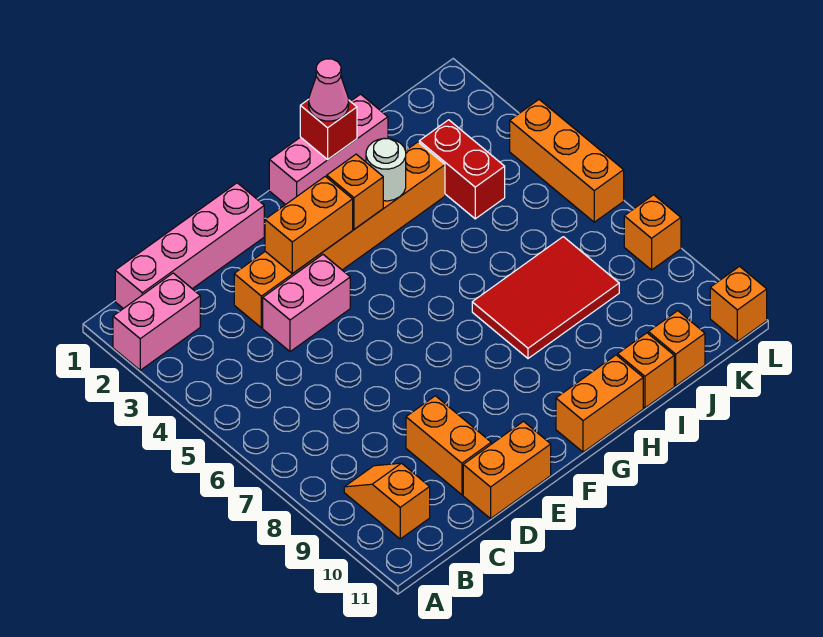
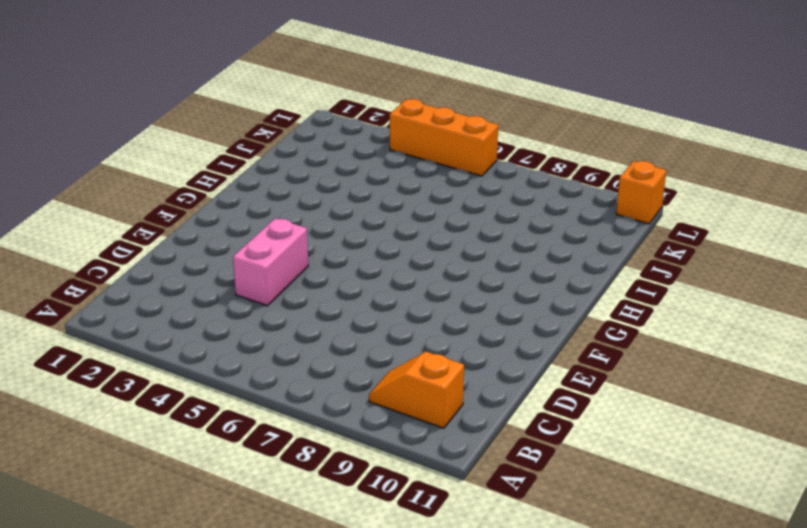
none -> pink brick A2:B2 level 1
none -> pink brick B1:E1 level 1
none -> orange brick D3:I3 level 1

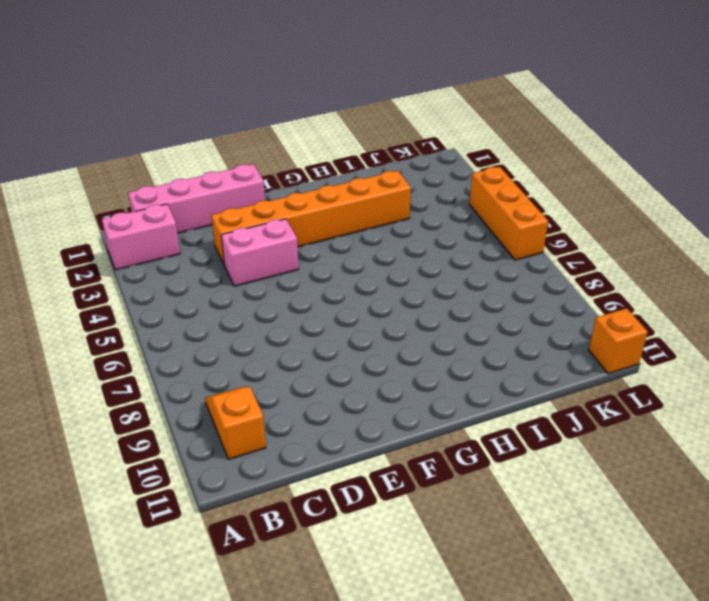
none -> orange brick D9:D10 level 1
none -> orange brick D11:E11 level 1
none -> pink brick G1:I1 level 1

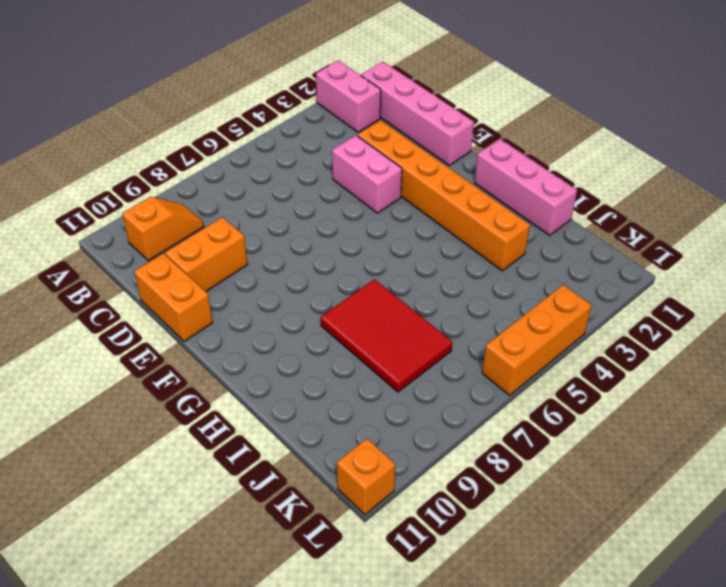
none -> orange brick G11:H11 level 1
none -> orange brick I11 level 1
none -> red brick J3:J4 level 1

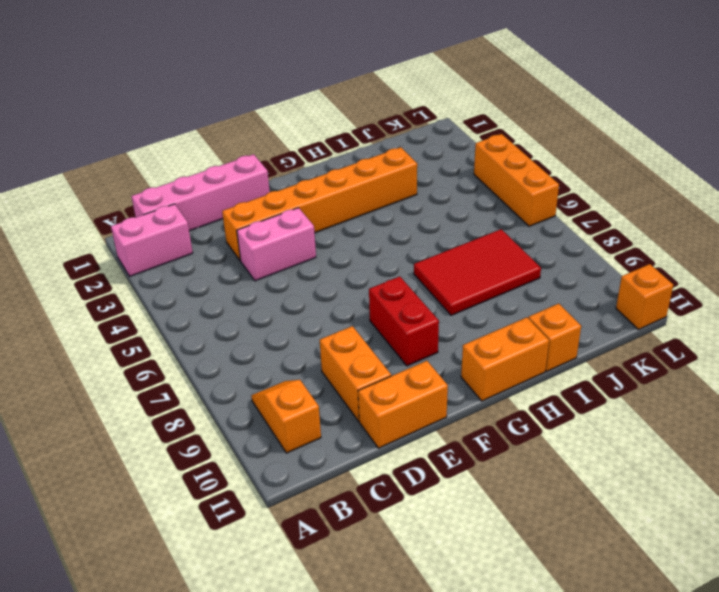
red brick F8:F9 level 1 -> red brick J3:J4 level 1
none -> pink brick G1:I1 level 1
none -> orange brick J11 level 1
none -> orange brick L8 level 1

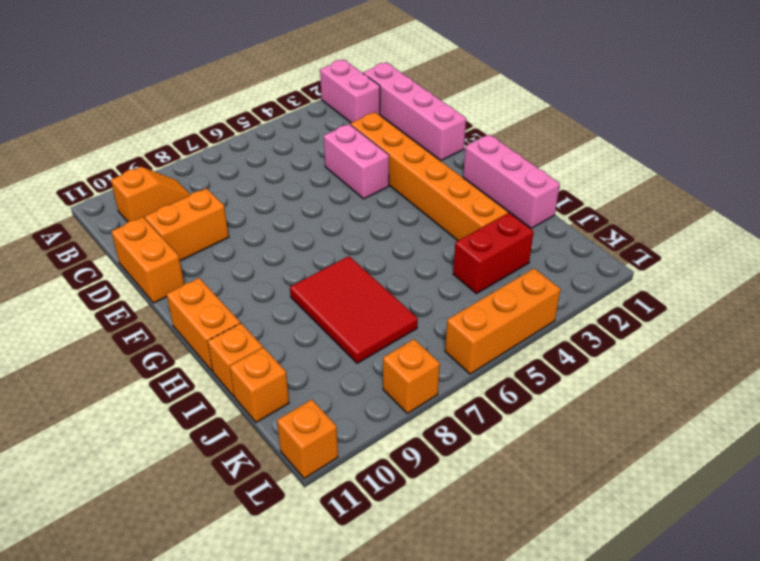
none -> orange brick E3:F3 level 2
none -> orange brick G3 level 2
none -> red brick H1 level 2

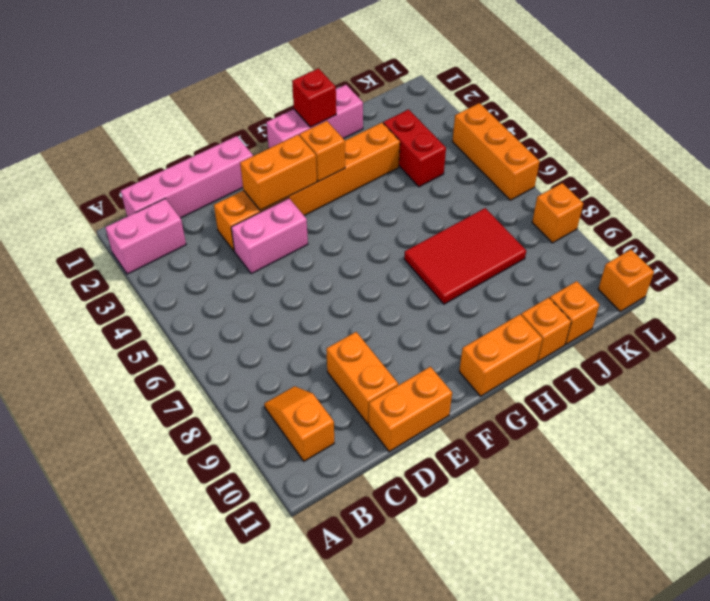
none -> white round brick H3 level 2
none -> pink cone H1 level 3

